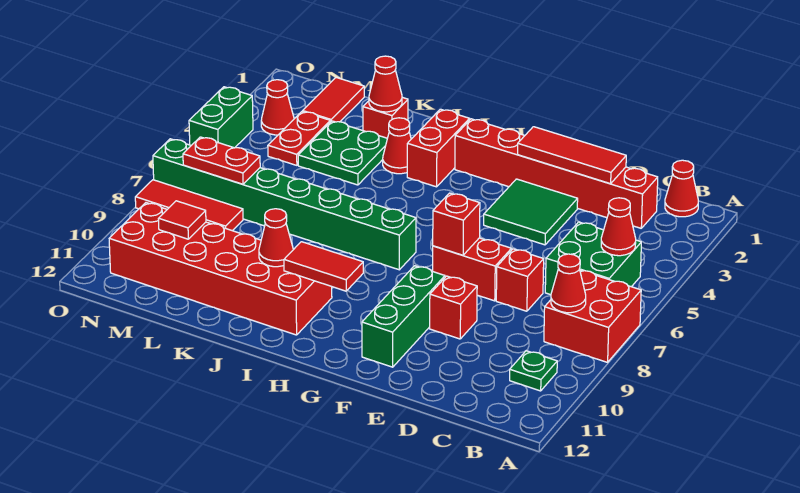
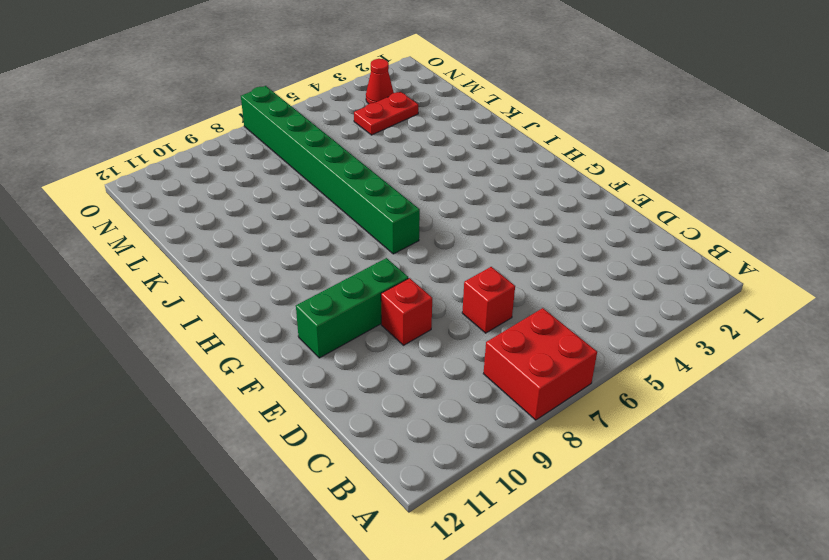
none -> red cone B1 level 1
none -> green brick B5:C6 level 1
none -> green plate B10 level 1
none -> red brick C2:H2 level 1

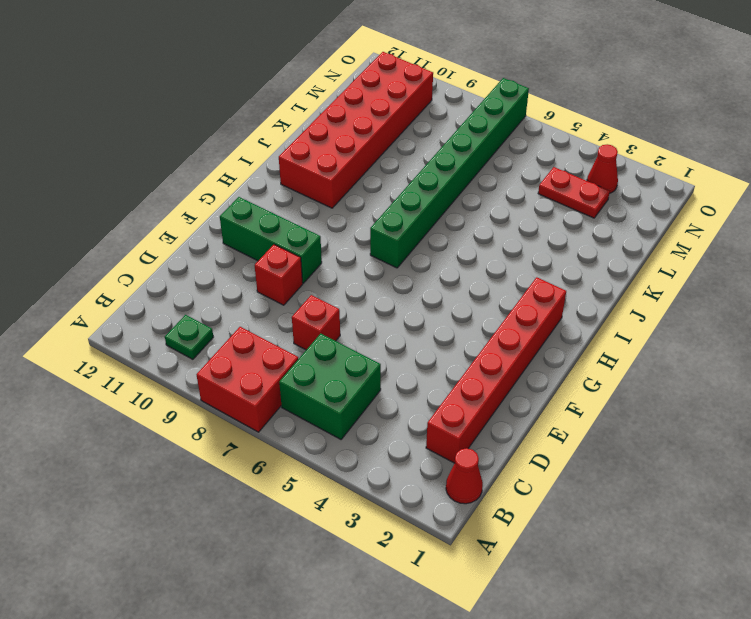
none -> green tile E3:F4 level 1
none -> red brick E7:F7 level 1
none -> red brick I2:I3 level 1
none -> red cone J3 level 1

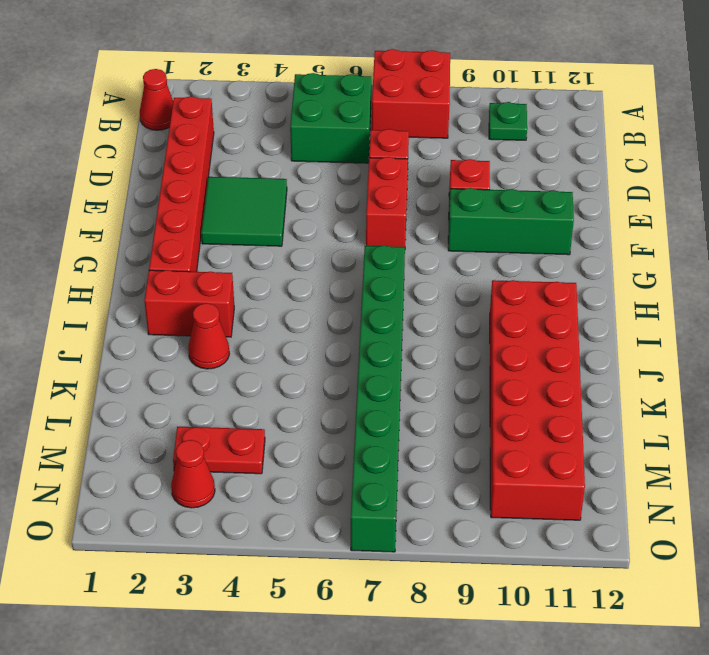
none -> red brick K2 level 1
none -> green plate K3:L4 level 1
none -> red tile M1:M2 level 1
none -> red tile M8:O8 level 1

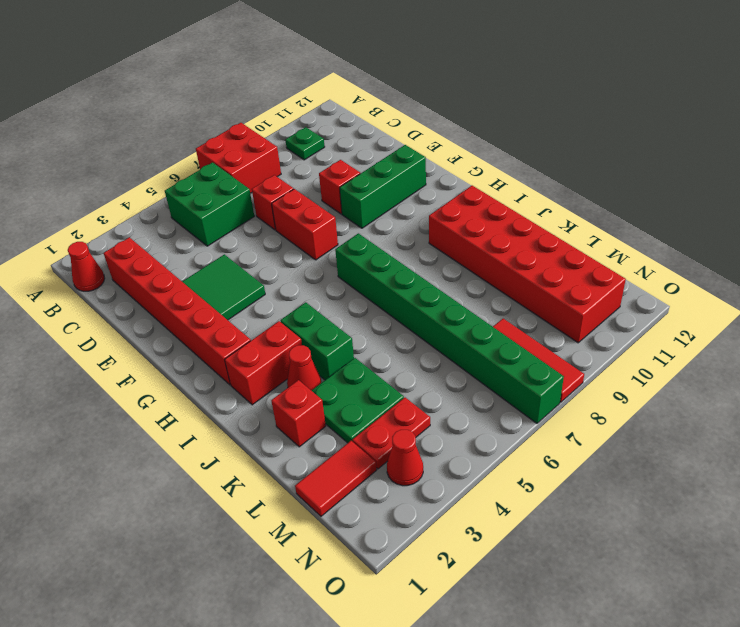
green brick I4:J4 level 1 -> green brick O4:O5 level 1
none -> red cone B5 level 2
none -> red cone B8 level 2
none -> red tile D2:F2 level 2
none -> red brick F7 level 2

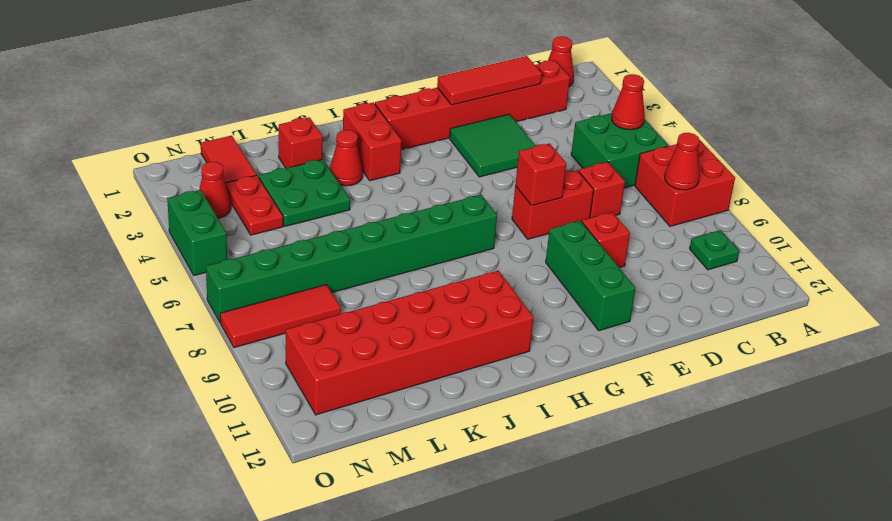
none -> red tile H10:I10 level 2
none -> red cone J10 level 2
none -> red cone K2 level 2
none -> red plate M7:N7 level 2

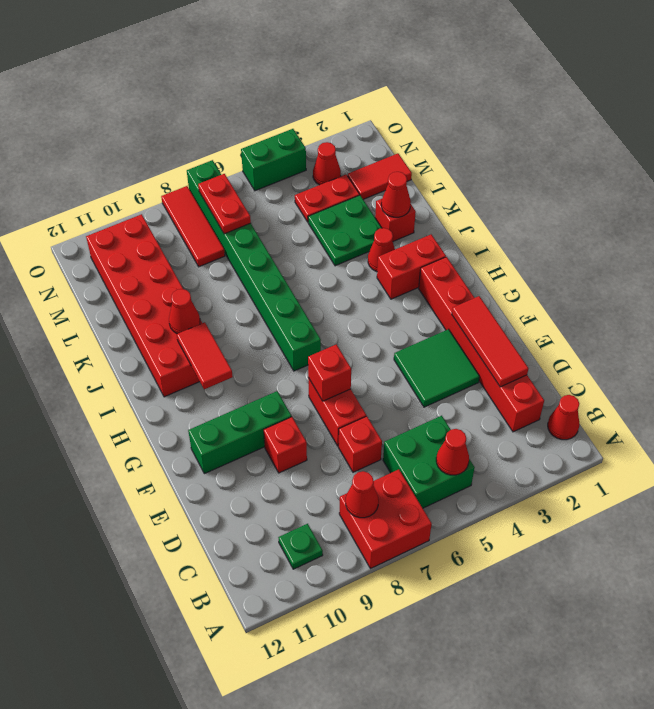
none -> red tile M10 level 2

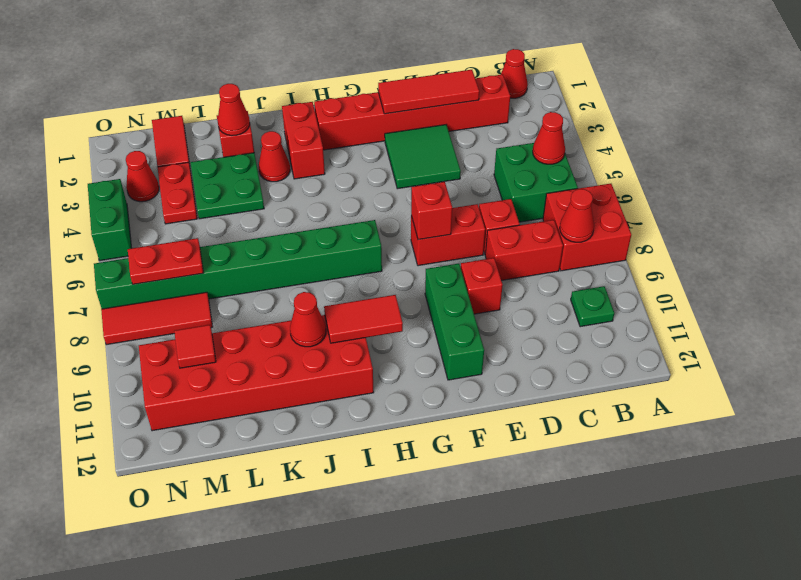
red brick C8:D8 level 1 -> none

